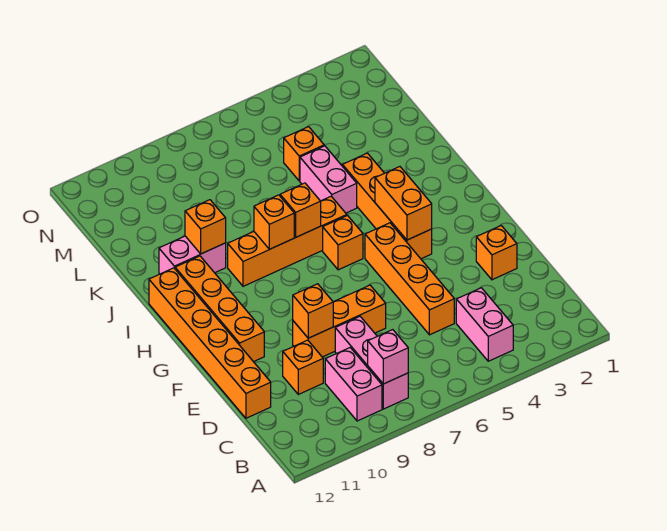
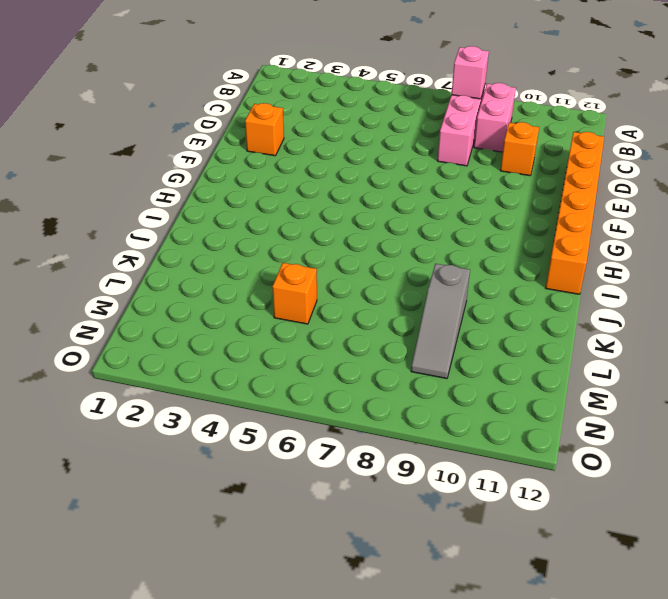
grey slope K9:M9 level 1 top K -> none
none -> pink brick B4:C4 level 1
none -> orange brick D5:G5 level 1
none -> orange brick E7:E9 level 1

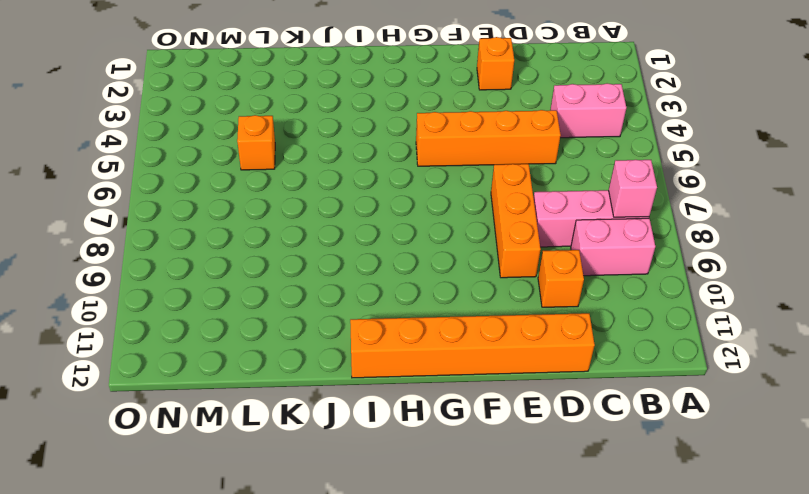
none -> orange brick F11:I11 level 1
none -> orange brick G4:J4 level 1
none -> orange brick H6 level 1

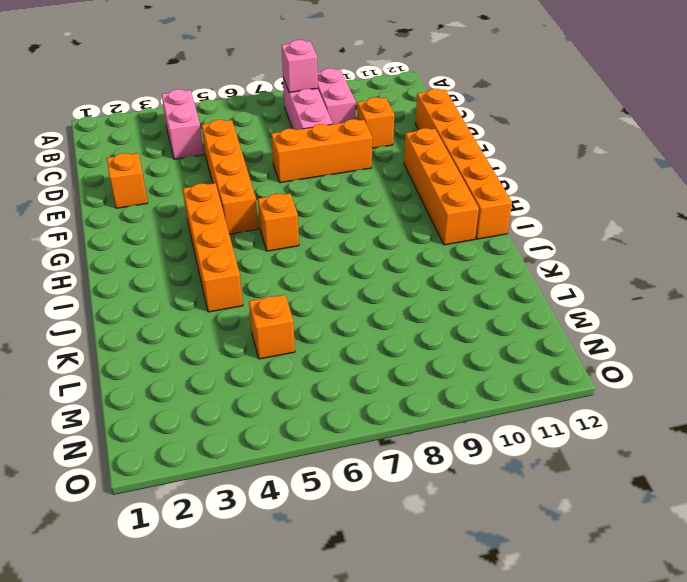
none -> orange brick I6:I9 level 1
none -> pink brick J5:K5 level 1
none -> pink brick J10:J11 level 1

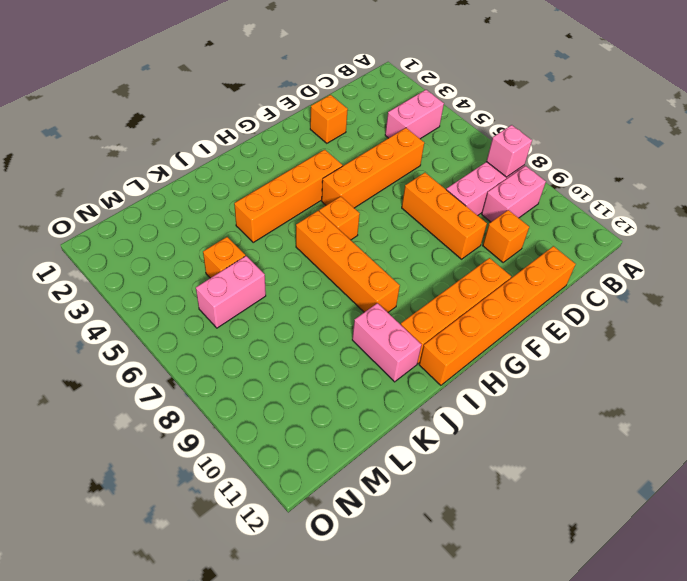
pink brick L6:M6 level 1 -> pink brick J5:K5 level 1
none -> orange brick E9 level 2
none -> orange brick G4:H4 level 2
none -> orange brick I7 level 2

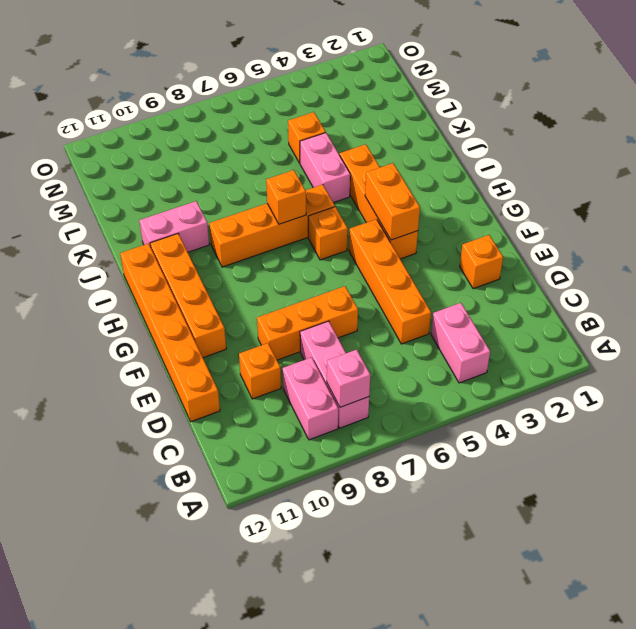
none -> orange brick E9 level 2
none -> orange brick I8 level 2
none -> orange brick J10 level 2

